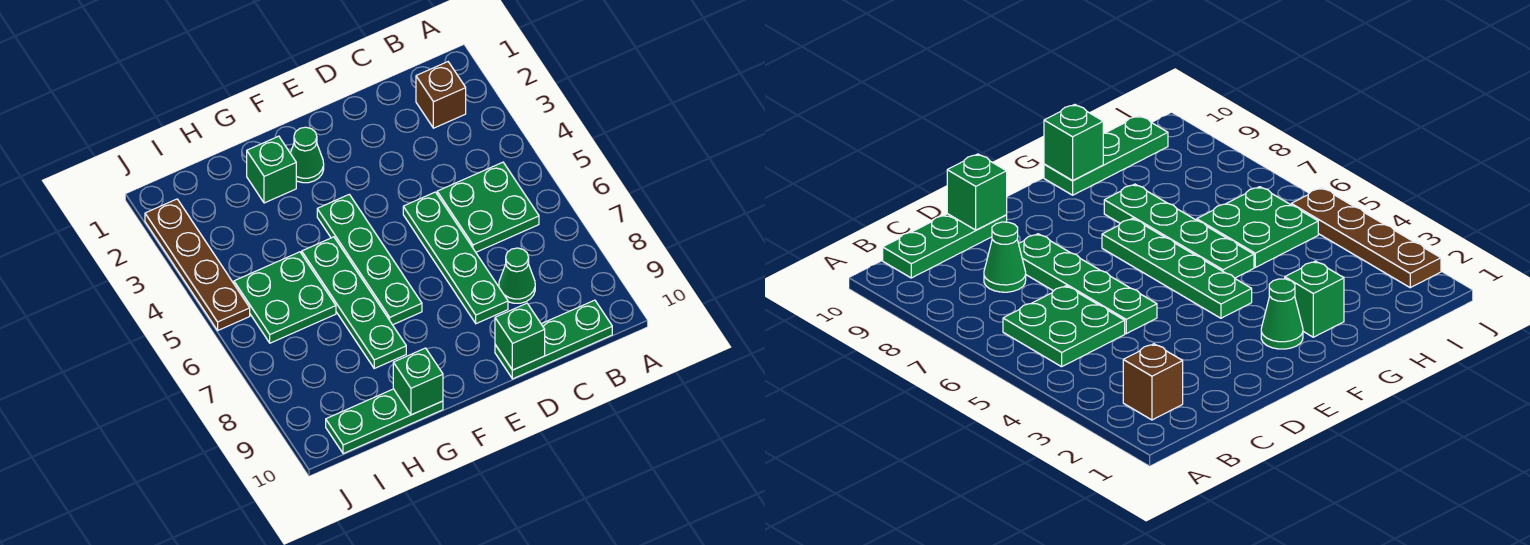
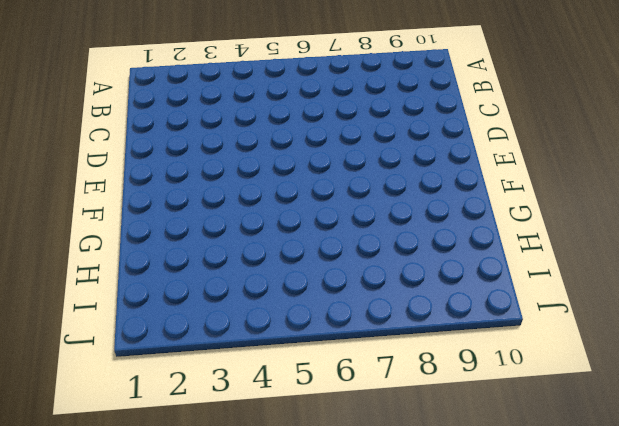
none -> brown brick B2 level 1
none -> green plate B5:C6 level 1
none -> green plate B10:D10 level 1

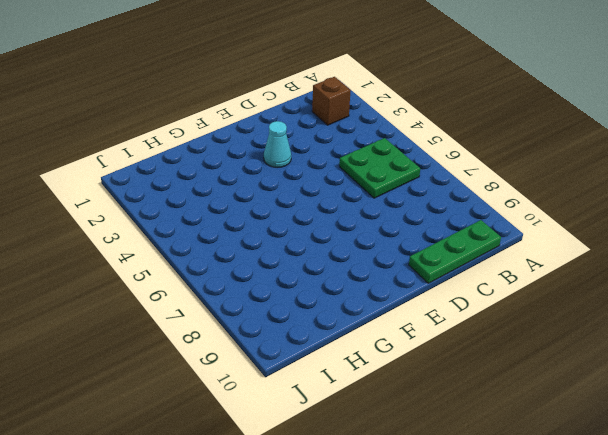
cyan cone E3 level 1 -> none
none -> green cone C8 level 1
none -> green plate D5:D8 level 1
none -> green cone F2 level 1

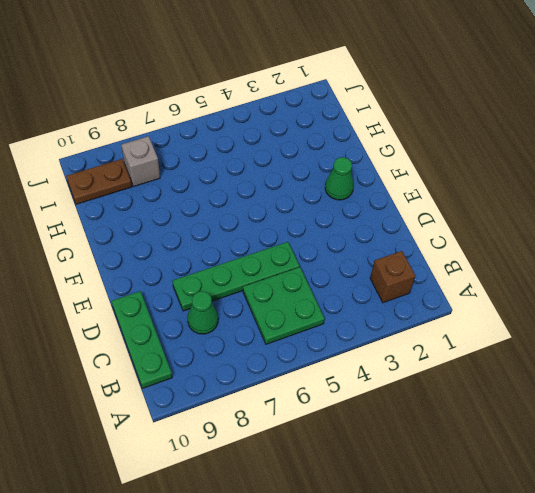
grey brick I8 level 1 -> none
brown plate I9:I10 level 1 -> green plate G10:I10 level 1
none -> green plate F4:F7 level 1
none -> green brick G2 level 1
none -> green plate G5:G8 level 1

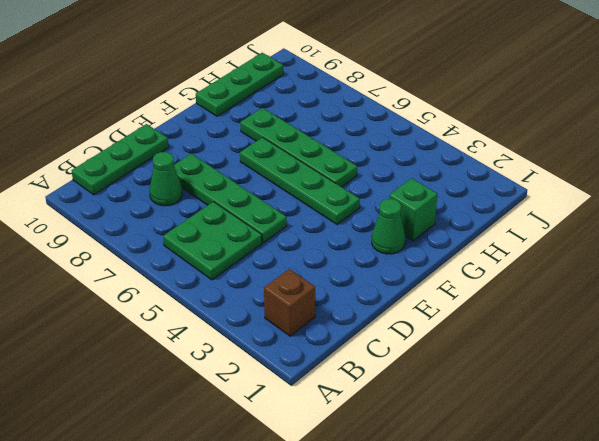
none -> green plate H5:I6 level 1
none -> brown plate J2:J5 level 1
none -> green brick D10 level 2

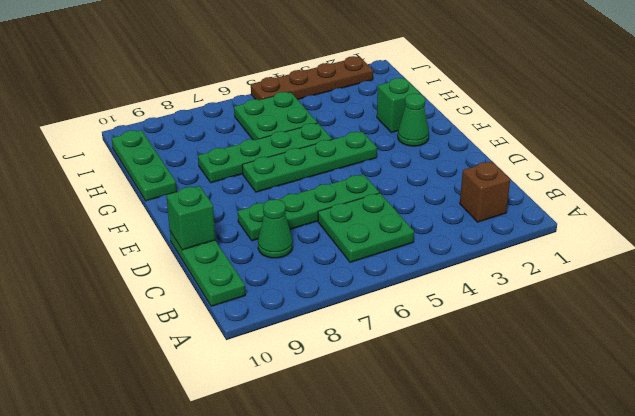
none -> green brick G10 level 2

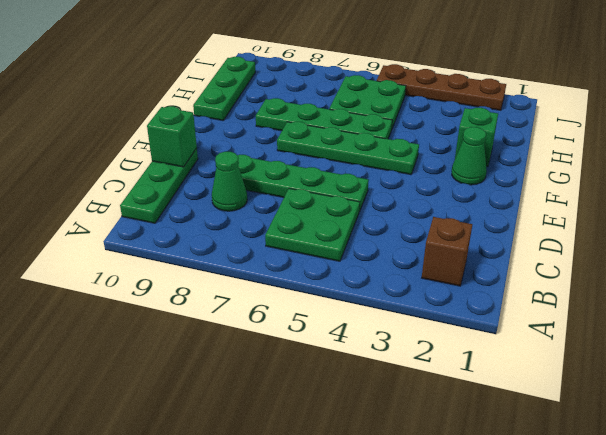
none -> green brick G10 level 2

